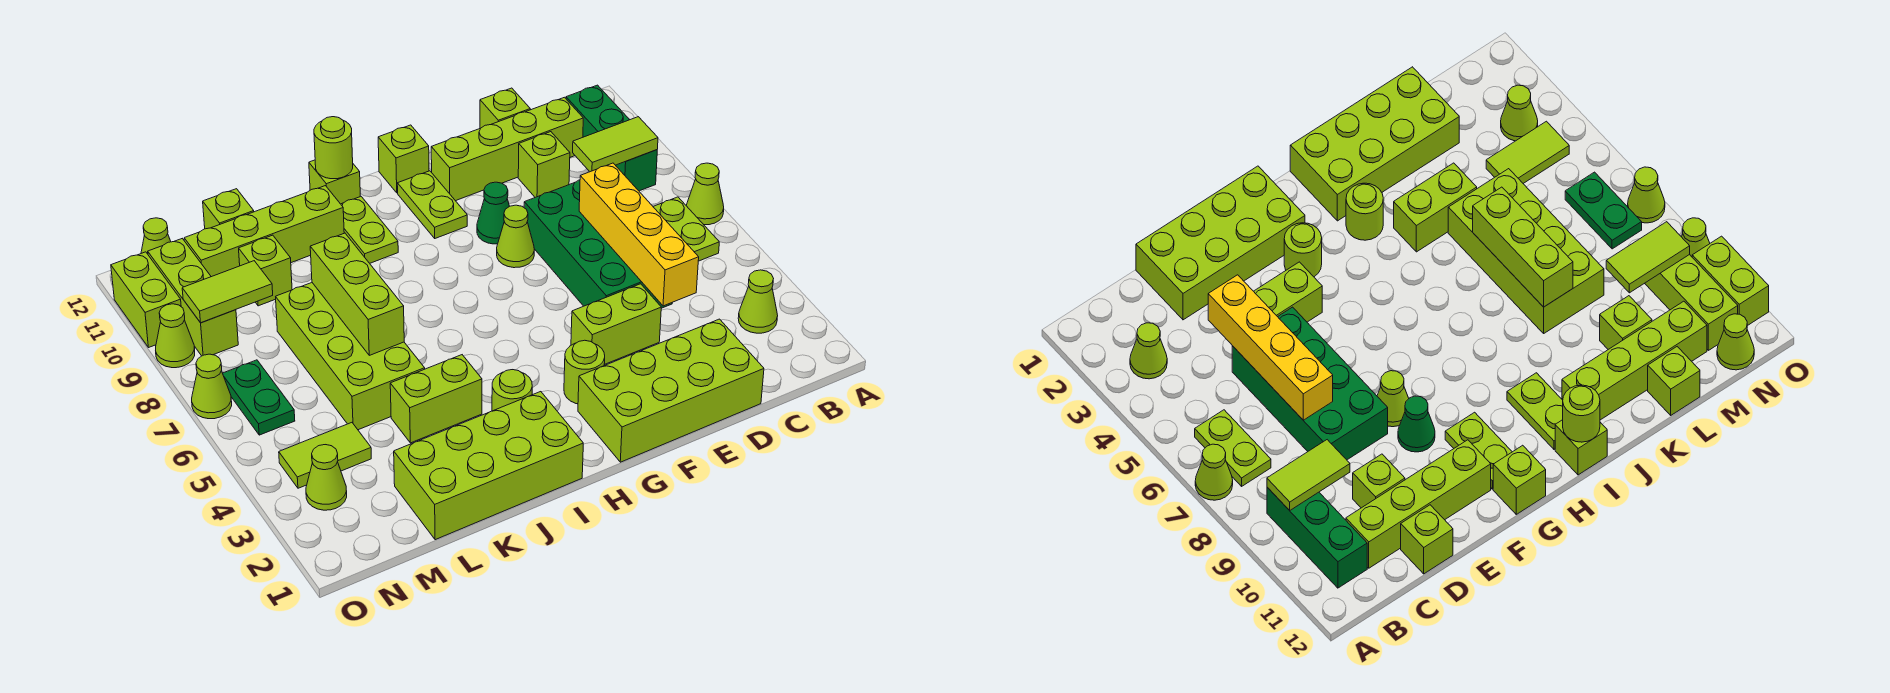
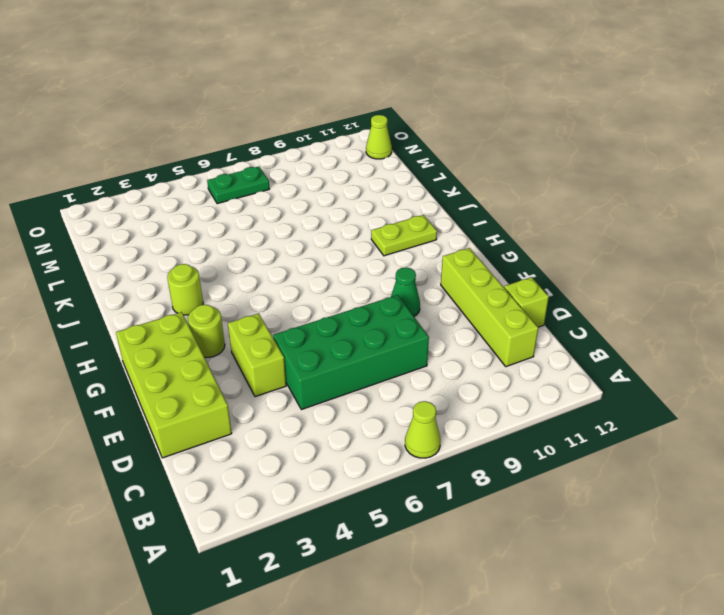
none -> lime cone B3 level 1
none -> lime plate B6:B7 level 1
none -> green brick B9:B11 level 1
none -> lime brick D10 level 1

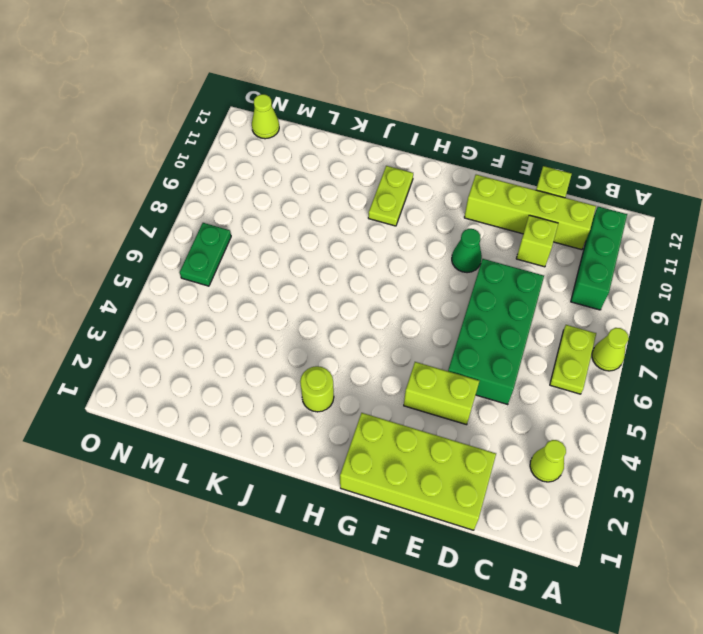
none -> lime cone F8 level 1
none -> lime round brick G3 level 1
none -> lime plate G10:G11 level 1
none -> lime brick G12 level 1

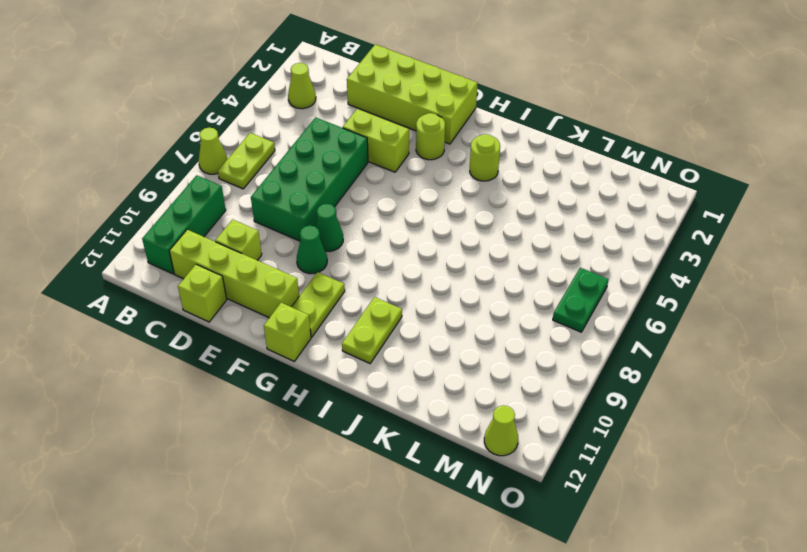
green cone F8 level 1 -> lime cone F8 level 1
none -> lime brick I1:L2 level 1
none -> lime brick I12 level 1
none -> lime brick J4:K4 level 1
none -> lime brick J11:M11 level 1

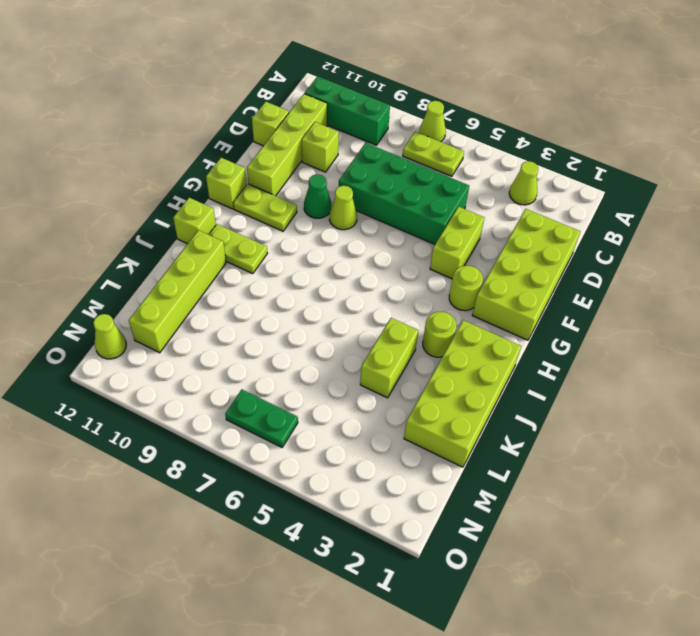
none -> lime brick K5:L8 level 1
none -> lime brick L10 level 1
none -> lime brick L12 level 1
none -> lime tile M4:N4 level 1

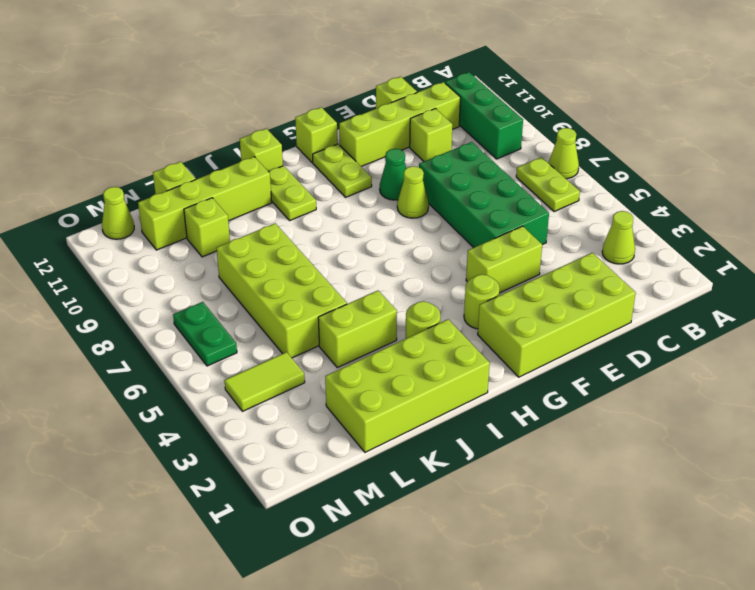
none -> lime cone N3 level 1
none -> lime brick N9:N11 level 1
none -> lime cone O7 level 1
none -> lime cone O9 level 1

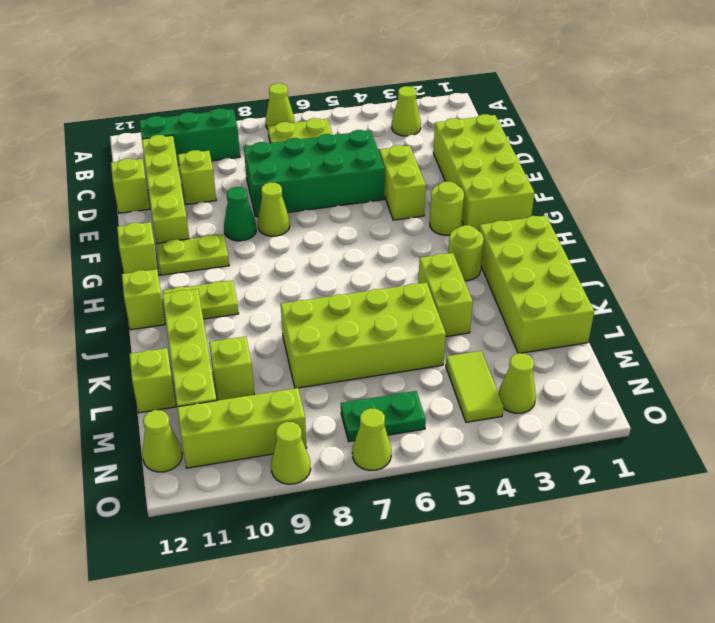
none -> lime brick O10:O11 level 1
none -> lime tile B9:C9 level 2
none -> yellow brick D4:D7 level 2
none -> lime round brick I12 level 2

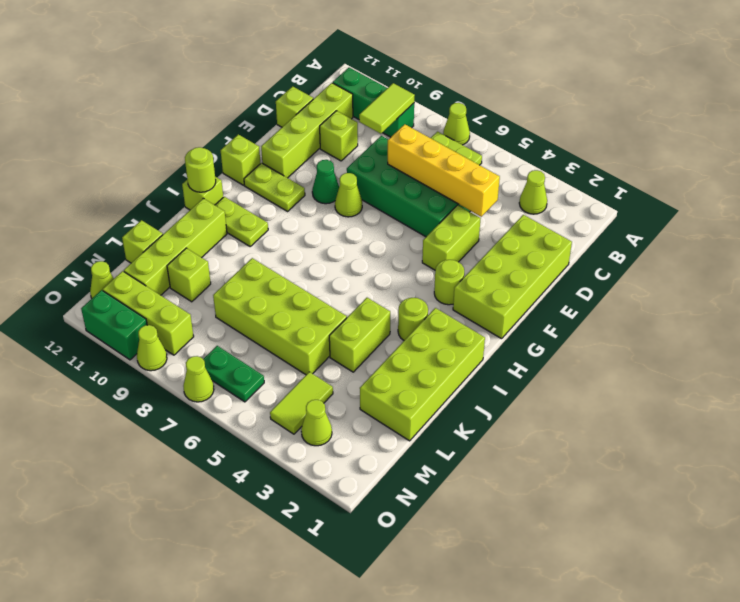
green brick O10:O11 level 1 -> lime brick O10:O11 level 1
none -> lime brick K6:K8 level 2
none -> lime tile M9:N9 level 2

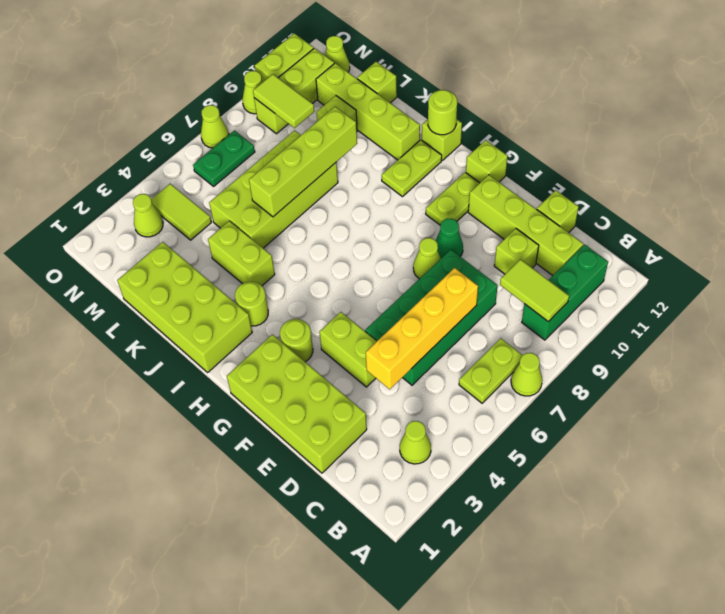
lime brick K6:K9 level 2 -> lime brick K6:K8 level 2

